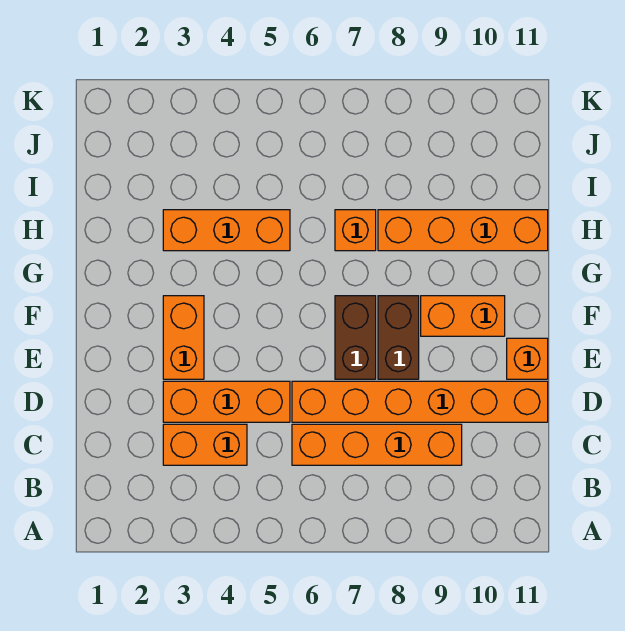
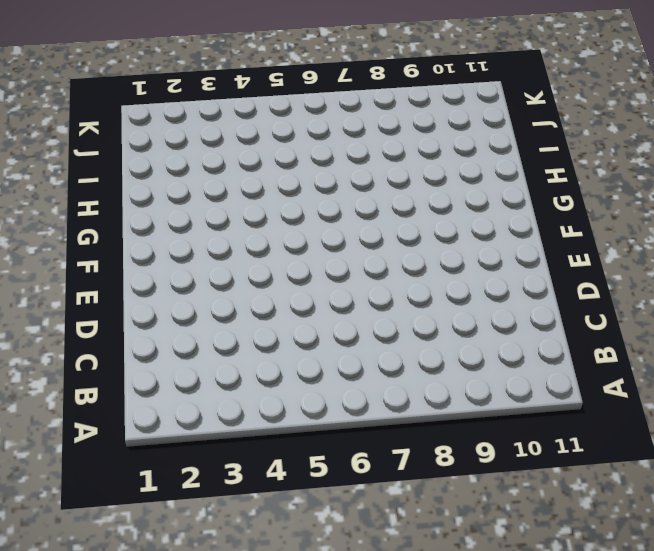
none -> orange brick C3:C4 level 1
none -> orange brick C6:C9 level 1
none -> orange brick D3:D5 level 1

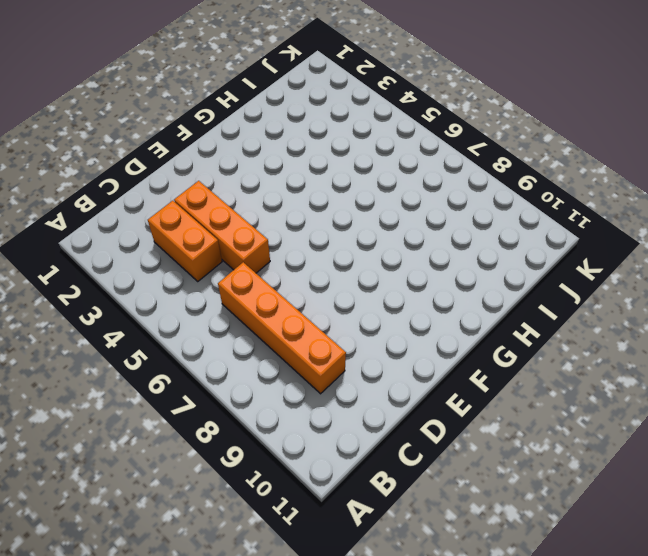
none -> orange brick D6:D11 level 1
none -> orange brick E3:F3 level 1
none -> brown brick E7:F7 level 1

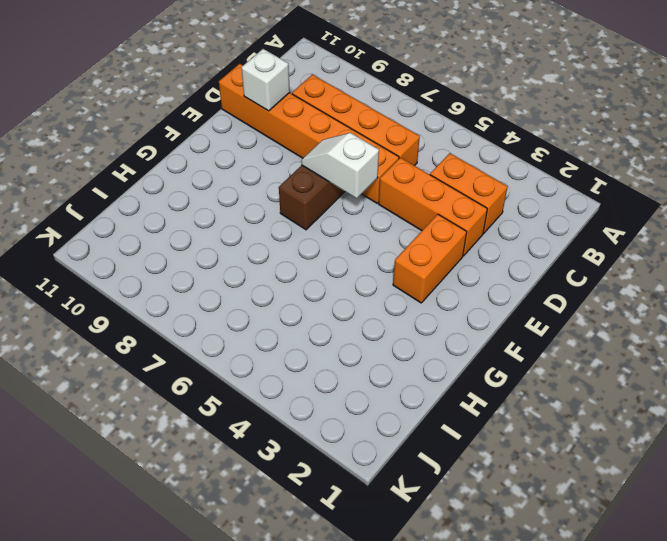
white brick D10 level 2 -> none
white slope E6:E7 level 2 top 6 -> none
none -> brown brick E8:F8 level 1
none -> orange brick E11 level 1
none -> orange brick F9:F10 level 1

